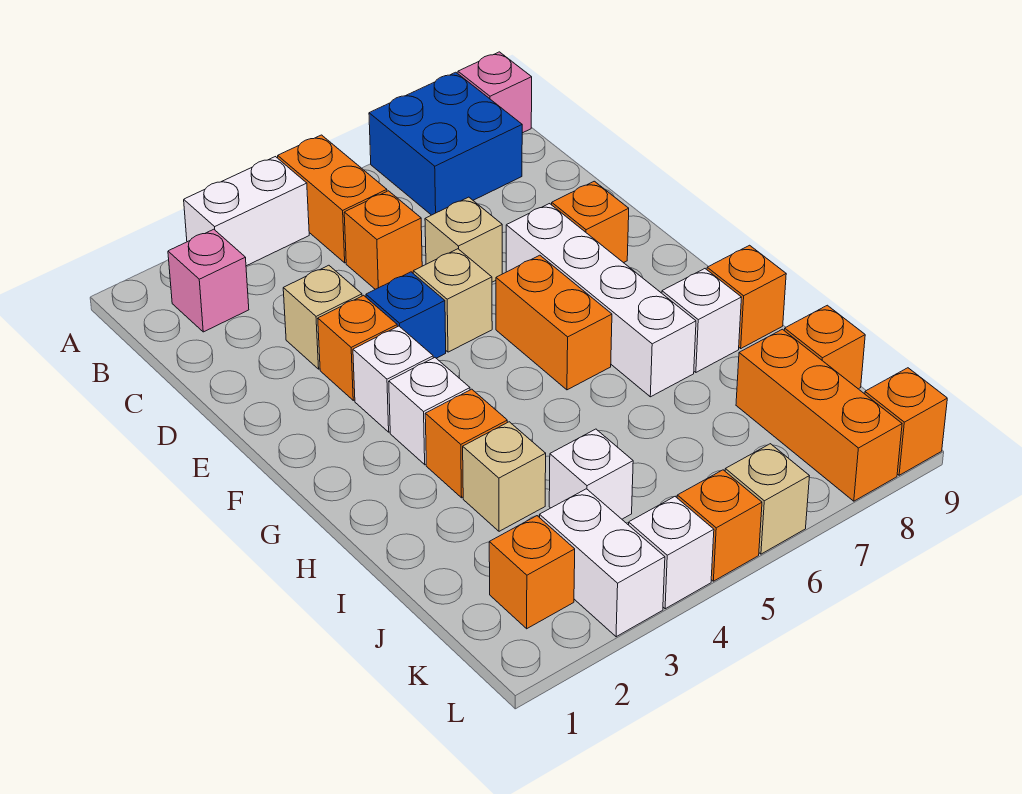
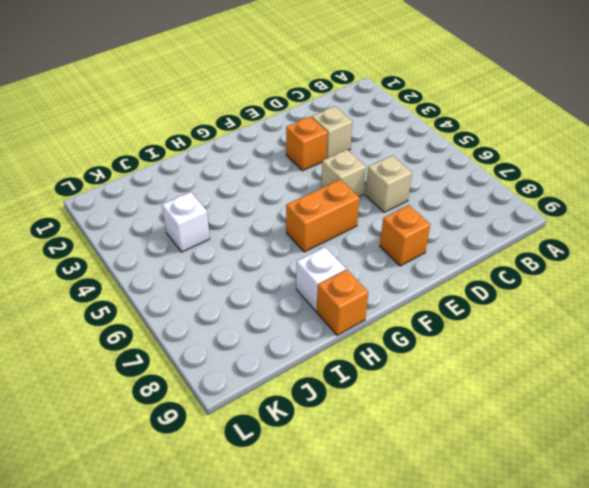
none -> white brick A3:A4 level 1
none -> orange brick A5:B5 level 1
none -> blue brick A7:B8 level 1

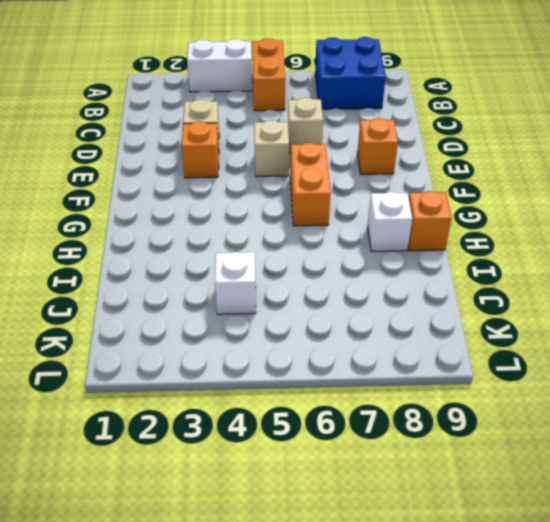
none -> pink brick A9 level 1
none -> pink brick B2 level 1
none -> orange brick C5 level 1

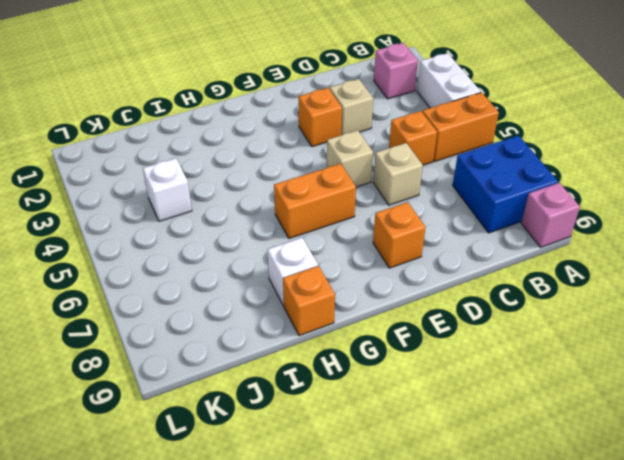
none -> blue brick E4 level 1
none -> white brick E7:H7 level 1
none -> white brick F3 level 1

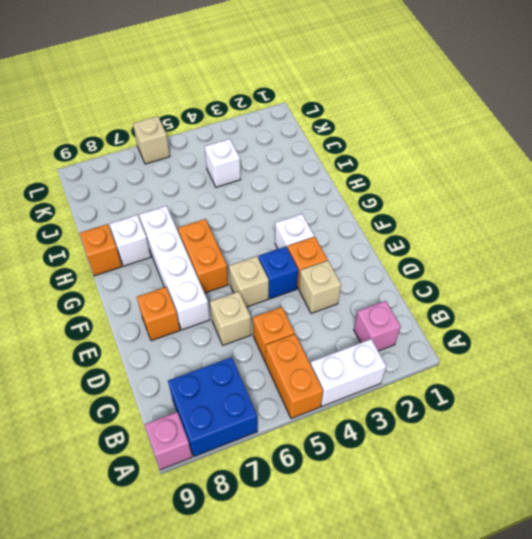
none -> white brick G3 level 1
none -> orange brick H3 level 1
none -> tan brick I3 level 1

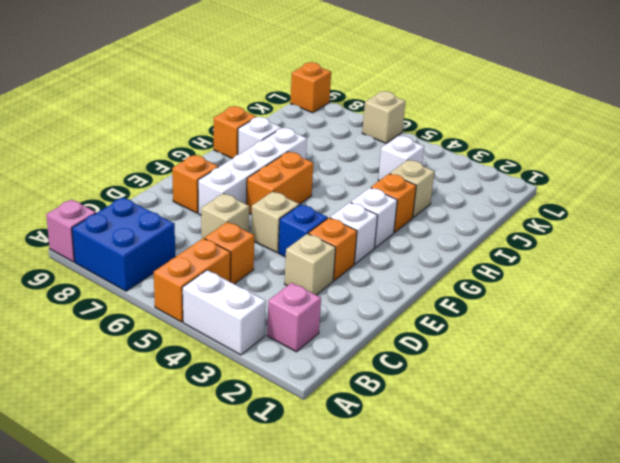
none -> orange brick J8:L8 level 1
none -> orange brick J9 level 1
none -> orange brick K2 level 1

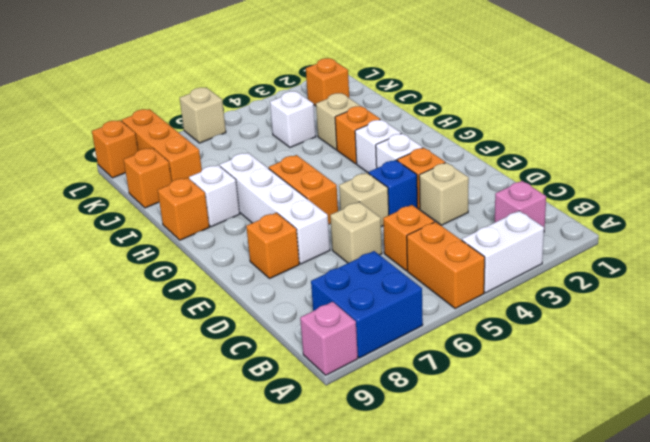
none -> white brick K3:L3 level 1
none -> white brick L4 level 1
none -> orange brick L5 level 1

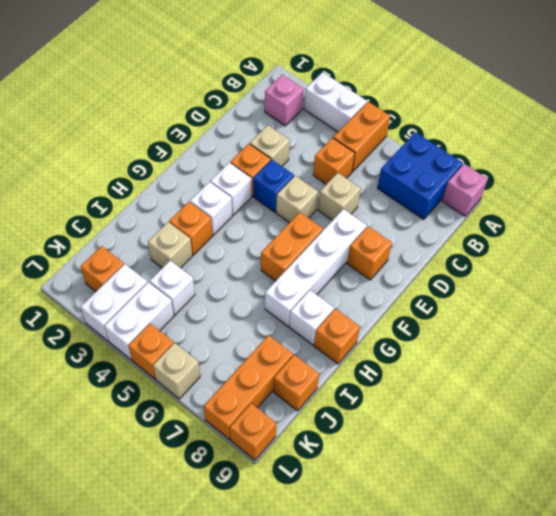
white brick K4:L4 level 1 -> white brick L4 level 1

